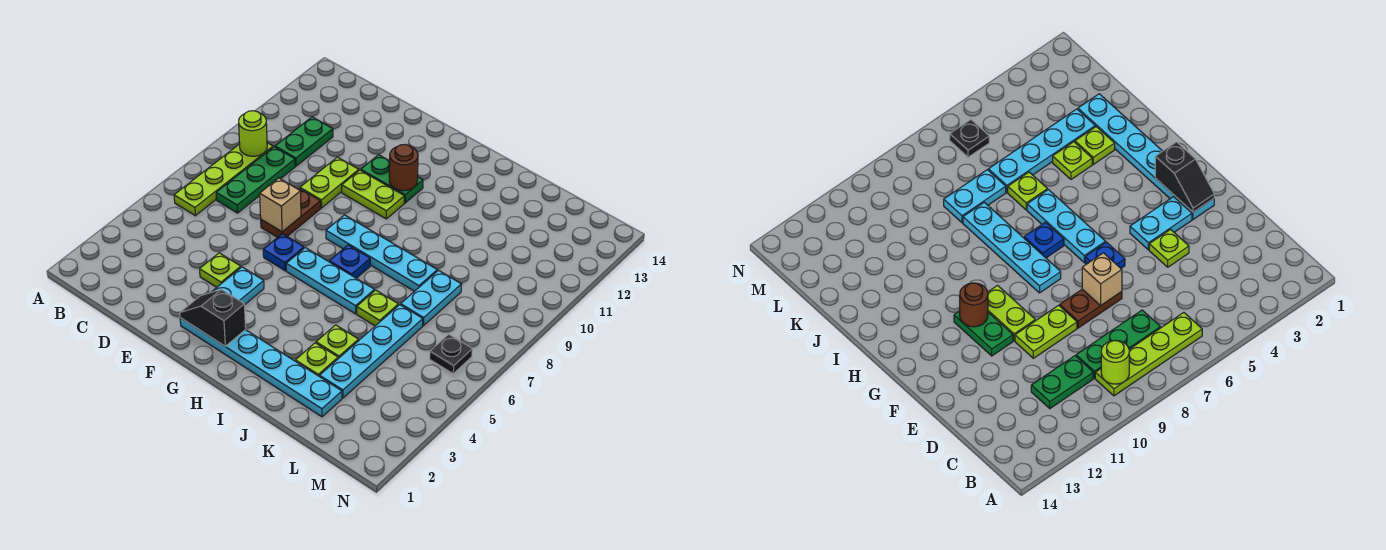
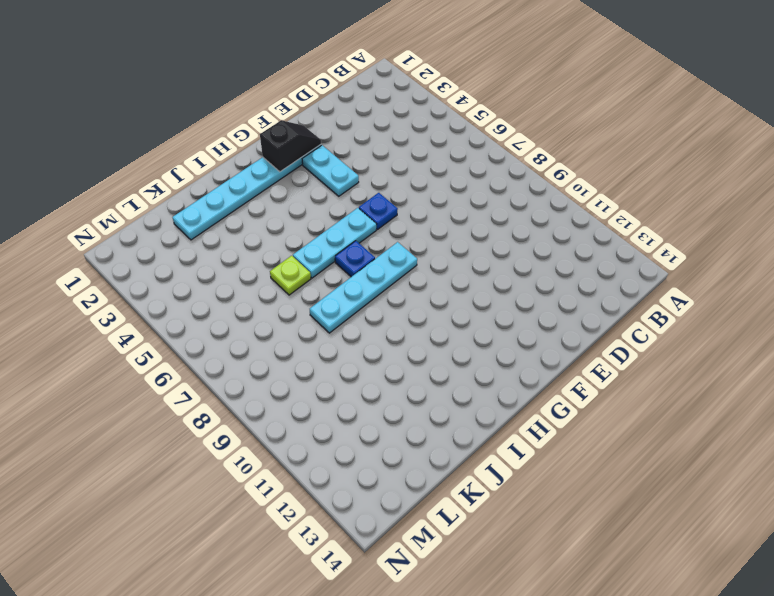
none -> lime plate B6:B9 level 1
none -> green plate C7:C9 level 1
none -> green plate C10:C11 level 1

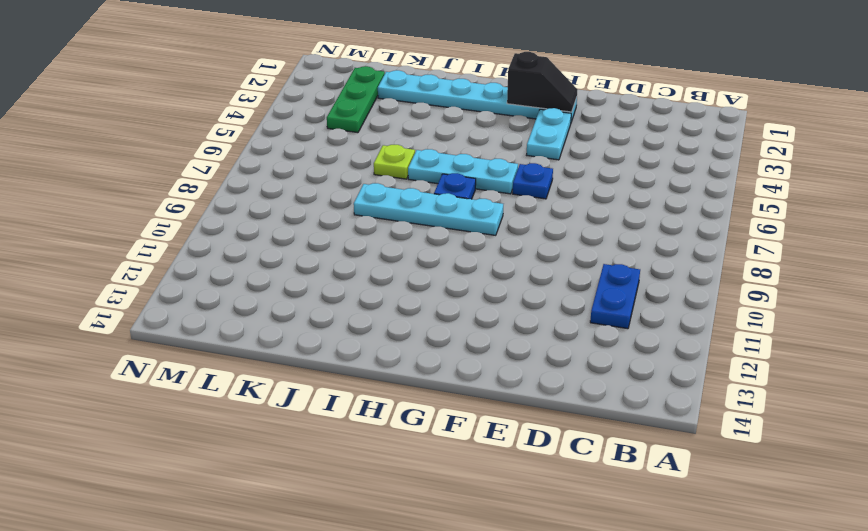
blue plate C10:C11 level 1 -> green plate C10:C11 level 1
green plate L2:L4 level 1 -> green plate C7:C9 level 1
none -> lime plate B6:B9 level 1
none -> lime plate E4 level 1
none -> brown plate E7:E8 level 1

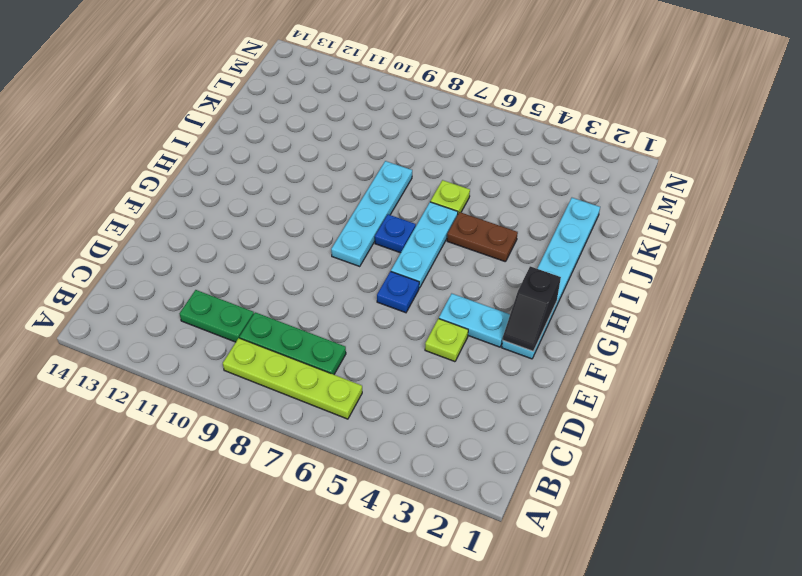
brown plate I4:I5 level 1 -> brown plate E7:E8 level 1
none -> lime plate E9:E10 level 1
none -> lime plate F10:G10 level 1
none -> green plate F11:G11 level 1

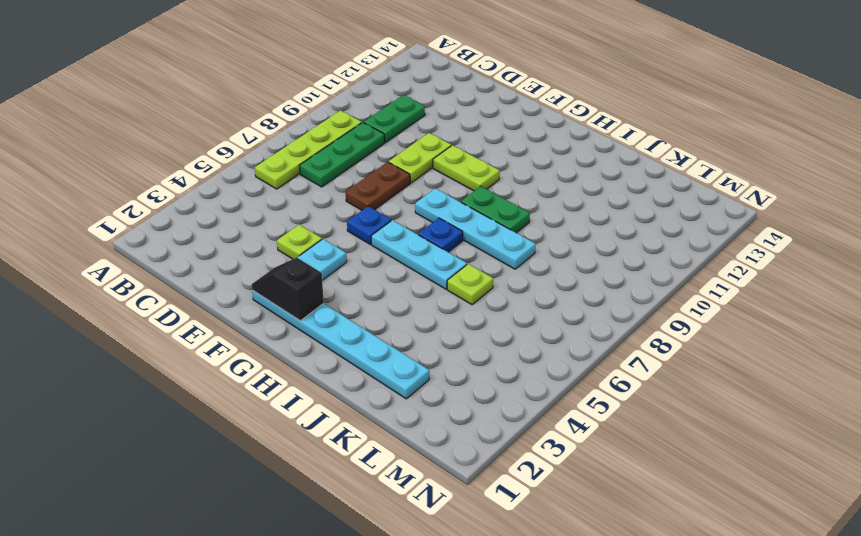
green plate H9:I9 level 1 -> green plate F11:G11 level 1
none -> lime plate J3 level 1
none -> lime plate J4 level 1
none -> cyan plate K3:K6 level 1

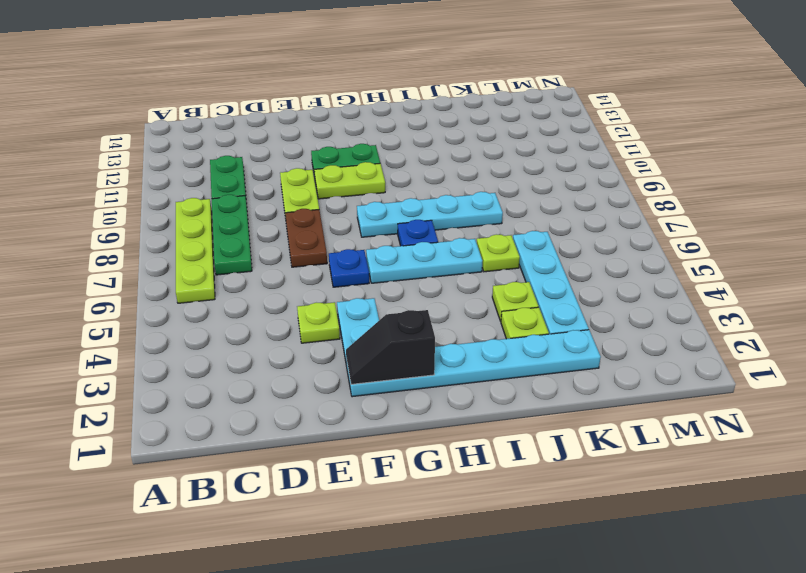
none -> cyan plate K7:K8 level 1
none -> black plate M6 level 1
none -> lime round brick B9 level 2

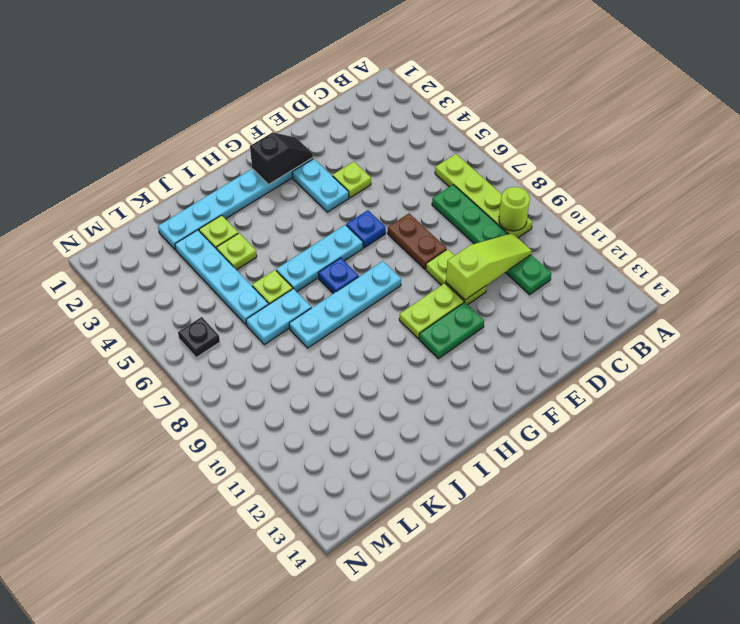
lime slope C10:E10 level 2 top E -> none
cyan plate J7:K7 level 1 -> cyan plate K7:K8 level 1
none -> tan brick E7 level 2
none -> brown round brick G11 level 2

